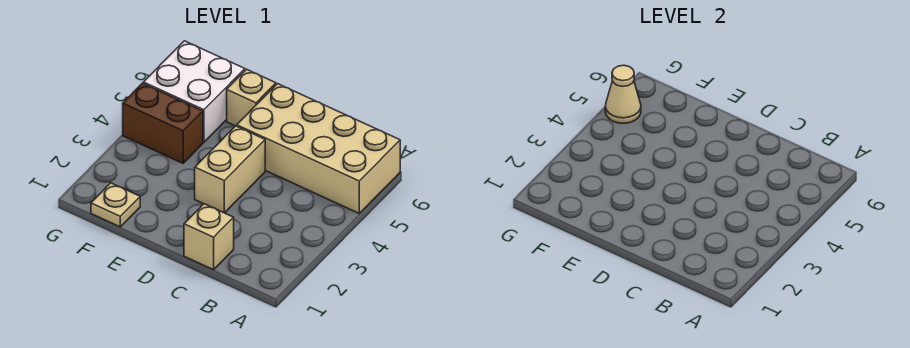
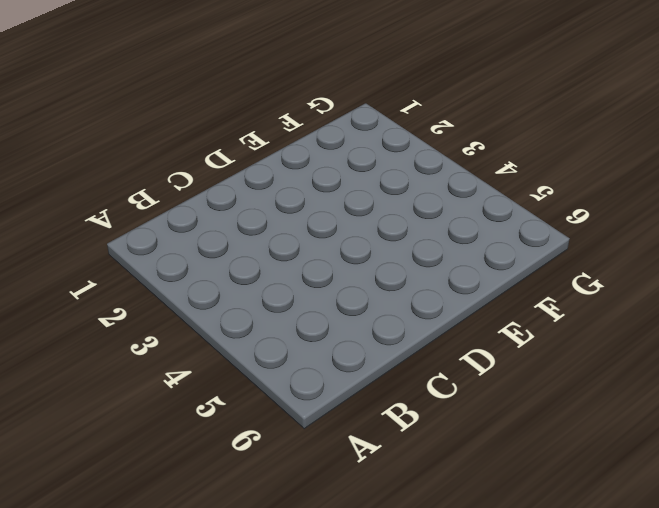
none -> tan brick A5:D6 level 1
none -> tan brick C1 level 1

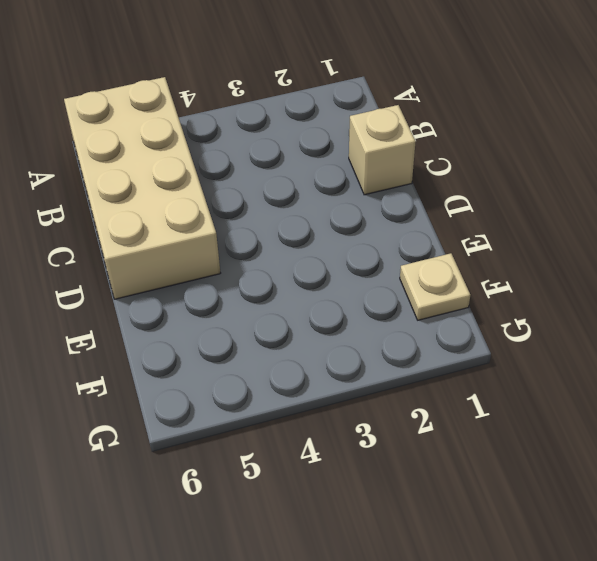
none -> tan brick D3:D4 level 1
none -> tan brick E6 level 1

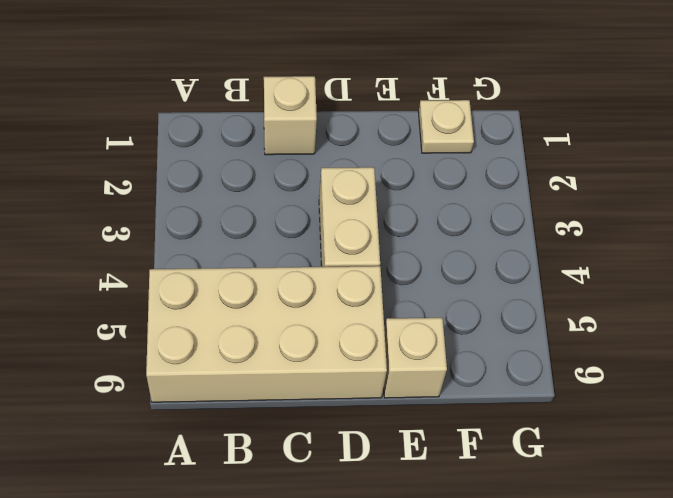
none -> brown brick F4:G4 level 1
none -> white brick F5:G6 level 1

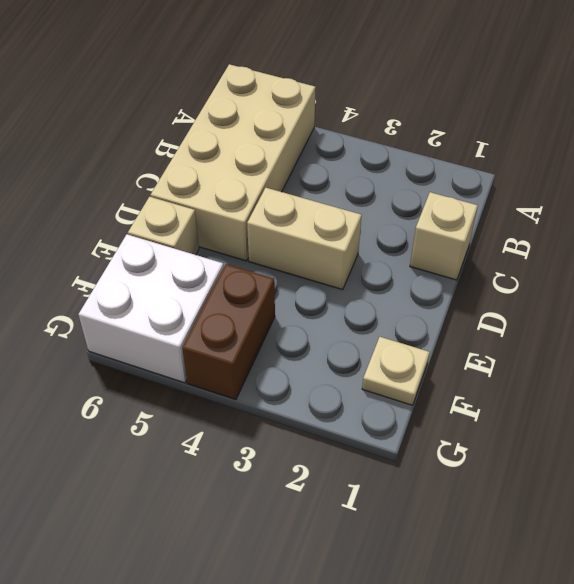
none -> tan cone G5 level 2

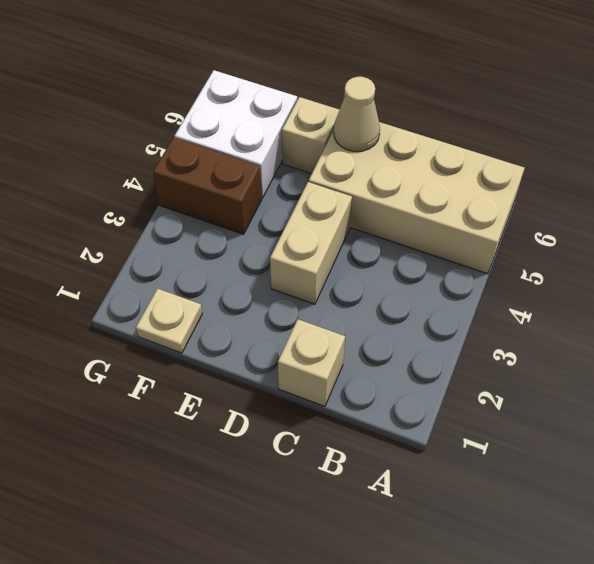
tan cone D6 level 2 -> tan cone G5 level 2

